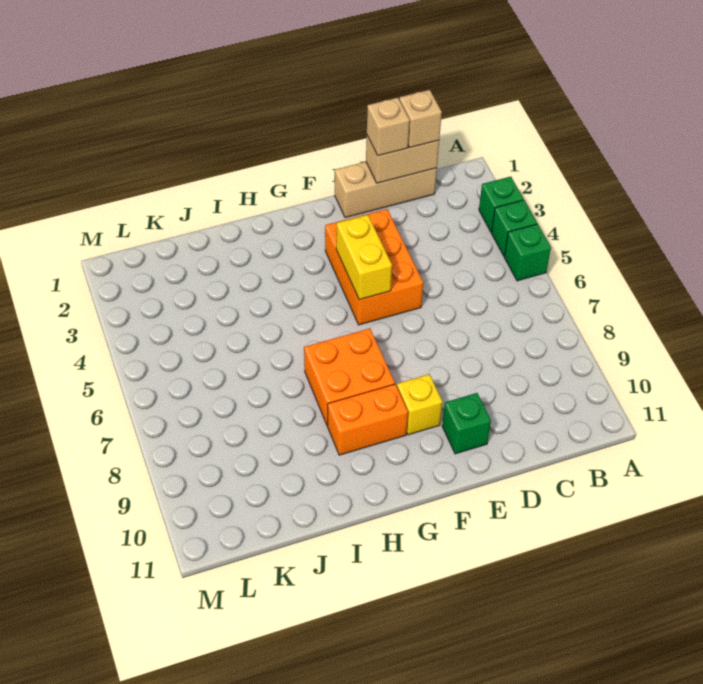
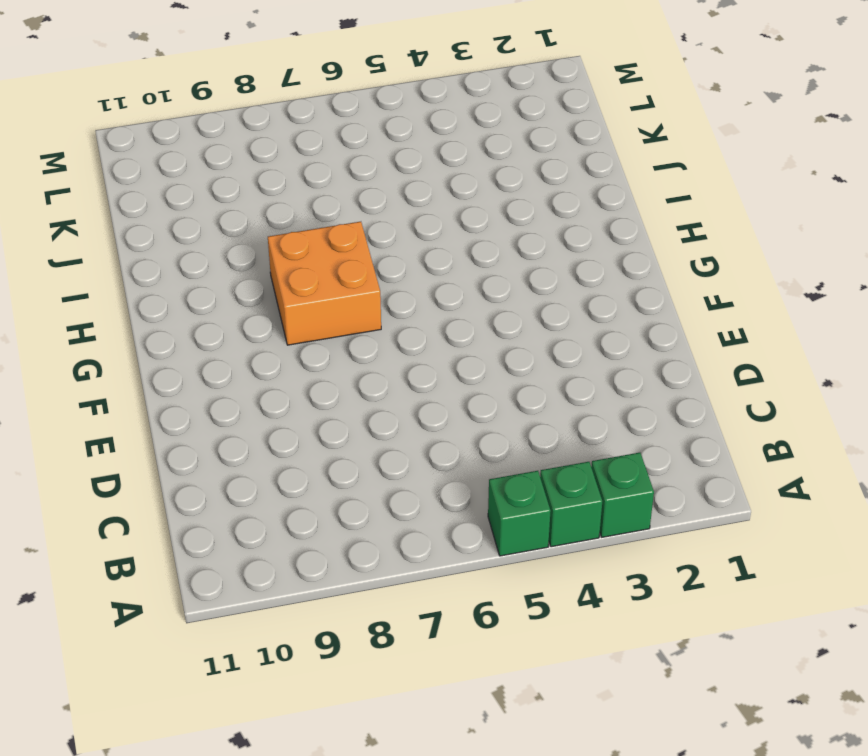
none -> tan brick C1:E1 level 1
none -> orange brick E3:F5 level 1
none -> green brick E10 level 1

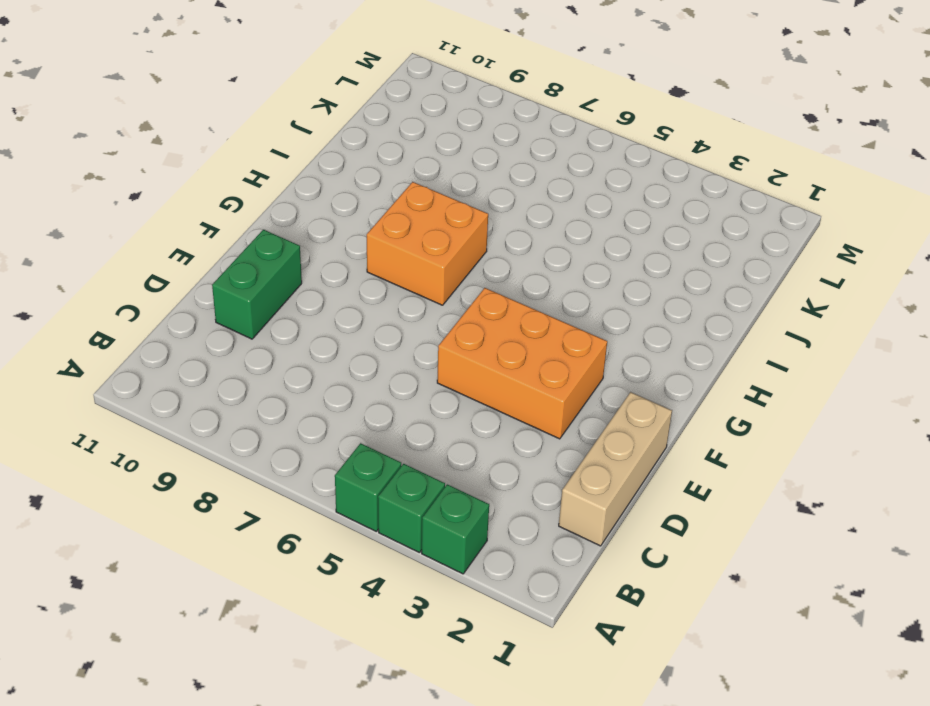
green brick D10:E10 level 1 -> green brick E10 level 1
none -> yellow brick F9 level 1
none -> orange brick G9:H9 level 1
none -> tan brick C1:D1 level 2

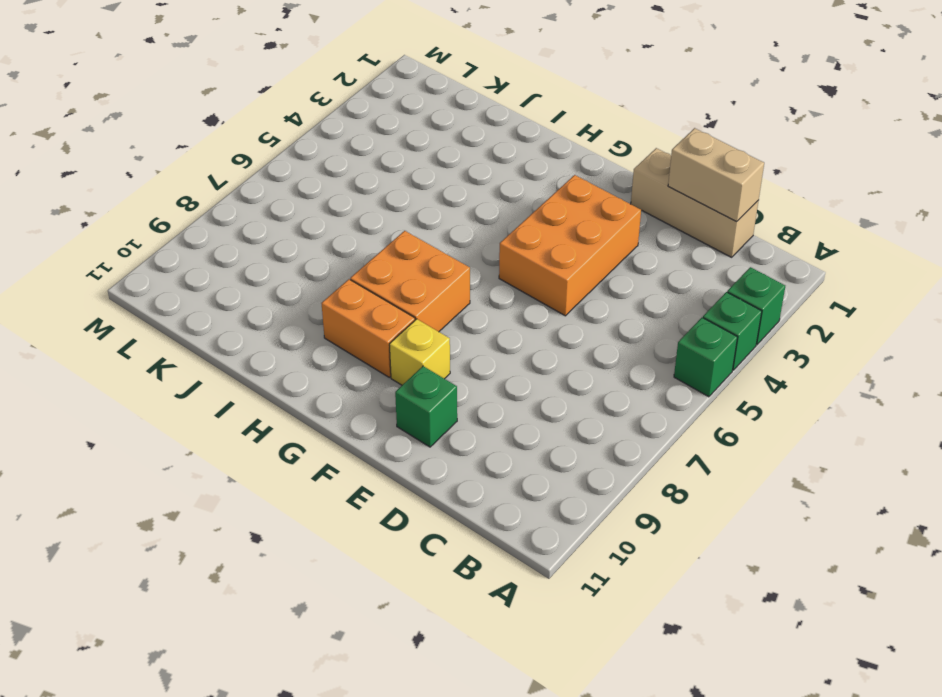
none -> yellow brick F4:F5 level 2
none -> tan brick C1 level 3
none -> tan brick D1 level 3

